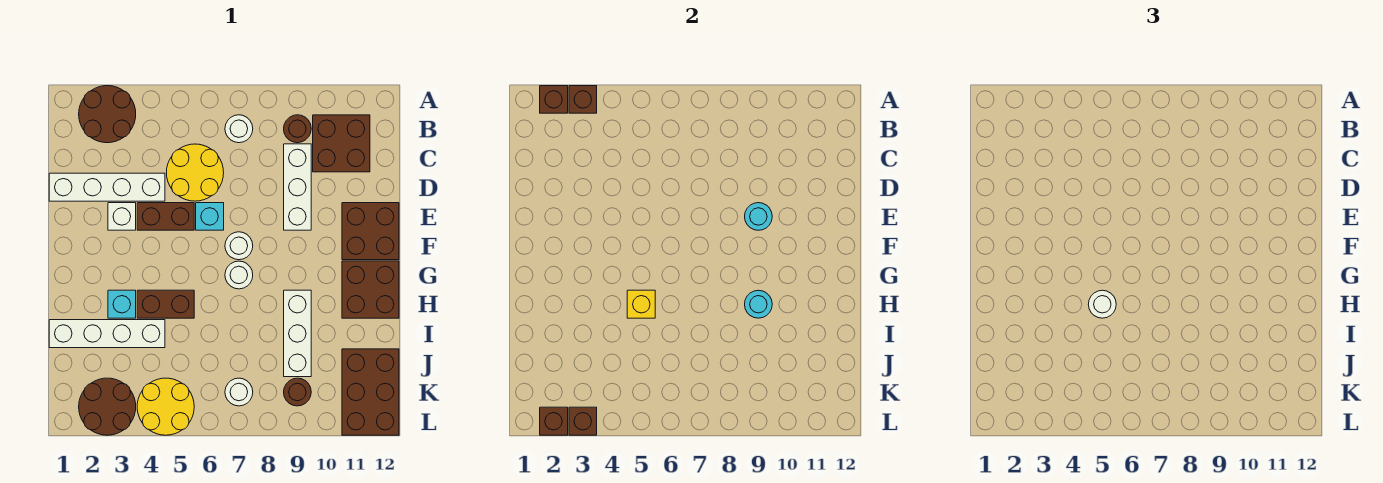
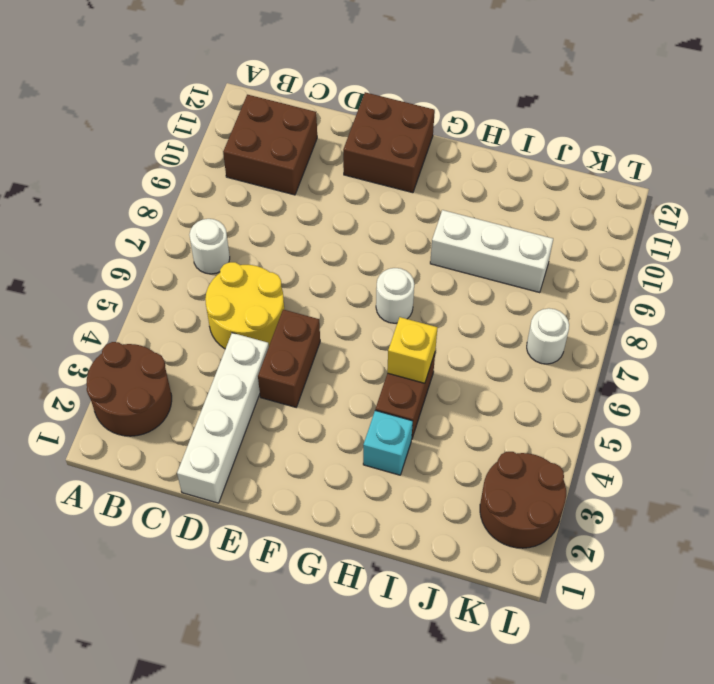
none -> brown round brick B9 level 1
none -> white brick C9:E9 level 1
none -> white brick E3 level 1
none -> cyan brick E6 level 1

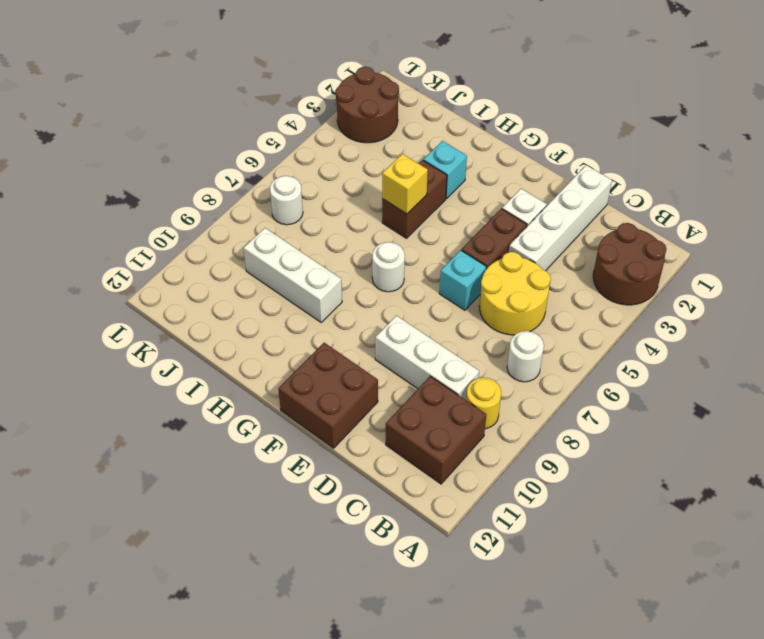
yellow round brick B9 level 1 -> brown round brick B9 level 1
none -> white round brick F7 level 1
none -> brown brick G11:H12 level 1
none -> white brick I1:I4 level 1
none -> brown brick J11:L12 level 1

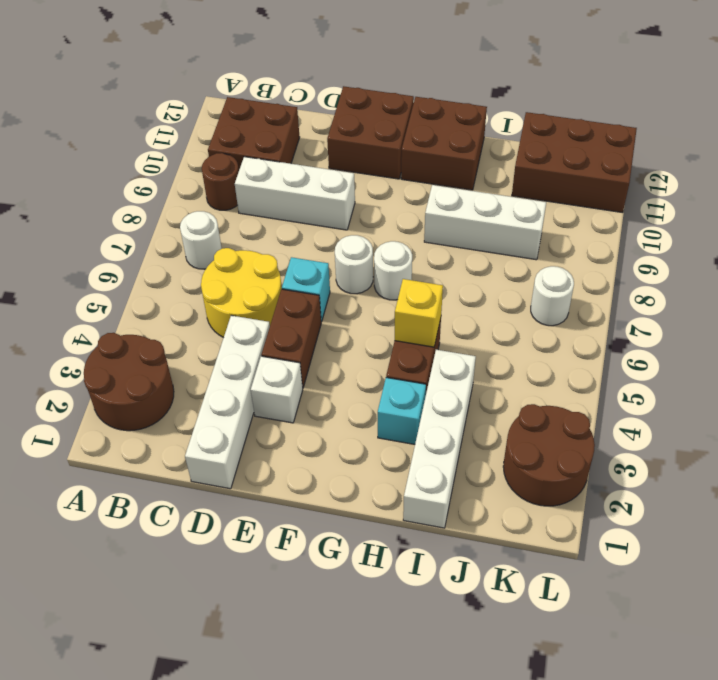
none -> yellow round brick K4:L5 level 1
none -> brown round brick K9 level 1
none -> brown brick A2 level 2
none -> brown brick A3 level 2

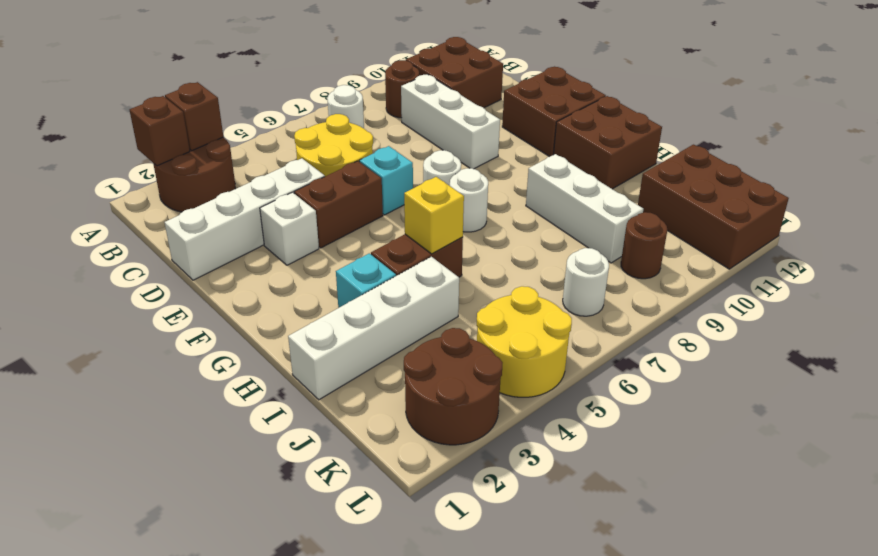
none -> cyan round brick E9 level 2
none -> cyan round brick H9 level 2
none -> brown brick L2 level 2
none -> brown brick L3 level 2

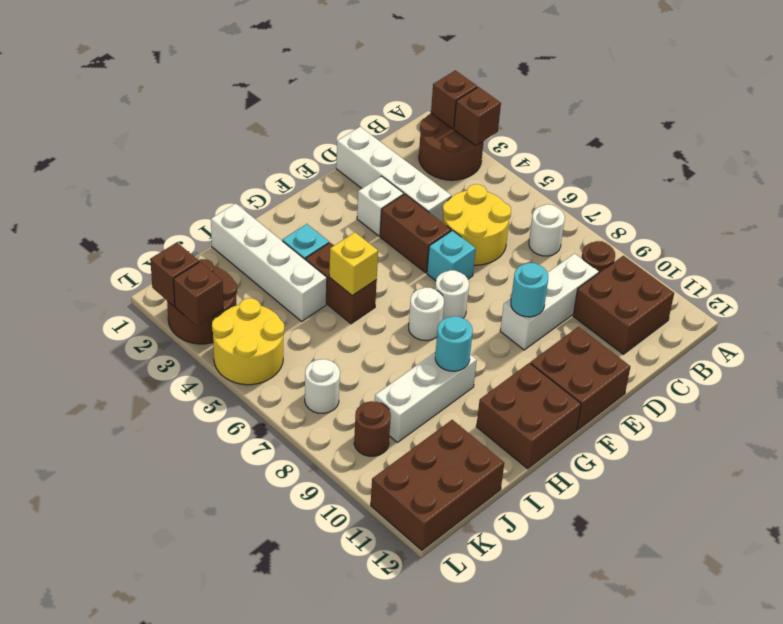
none -> white round brick H5 level 3

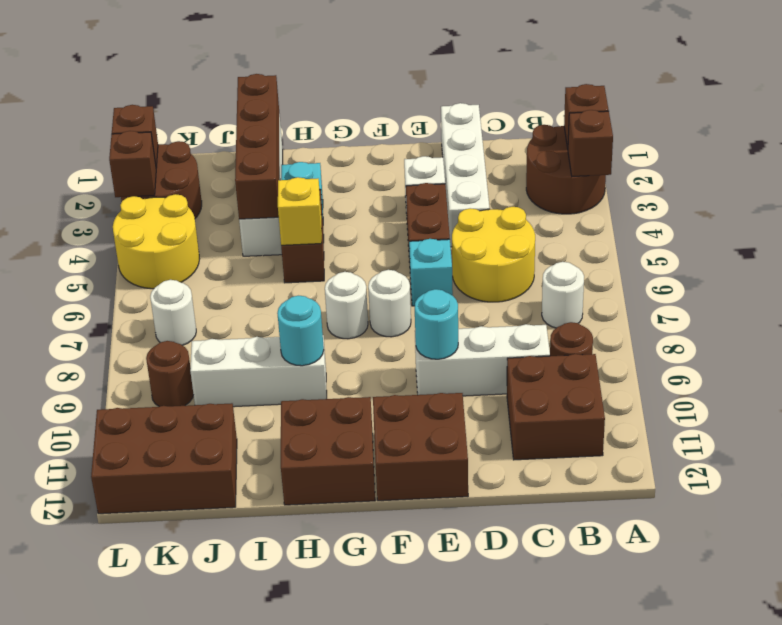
brown brick I1:I4 level 2 -> none
none -> white round brick H5 level 3

